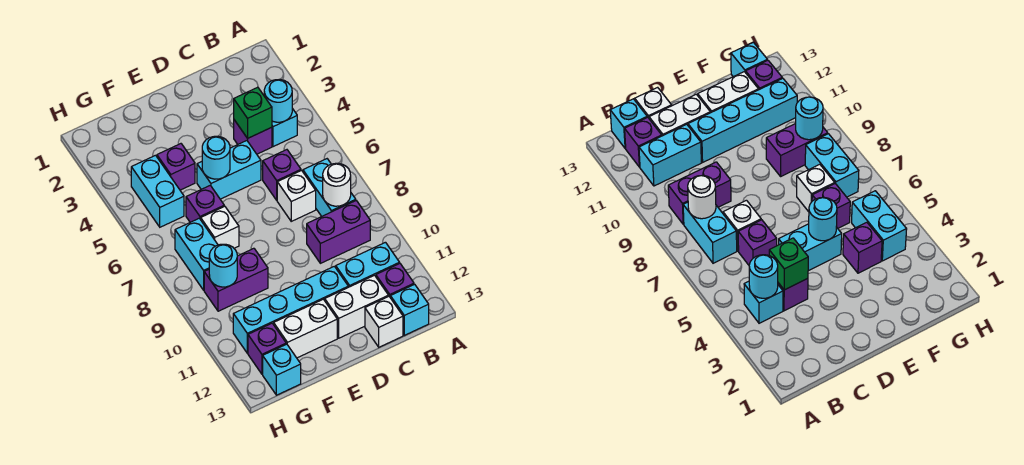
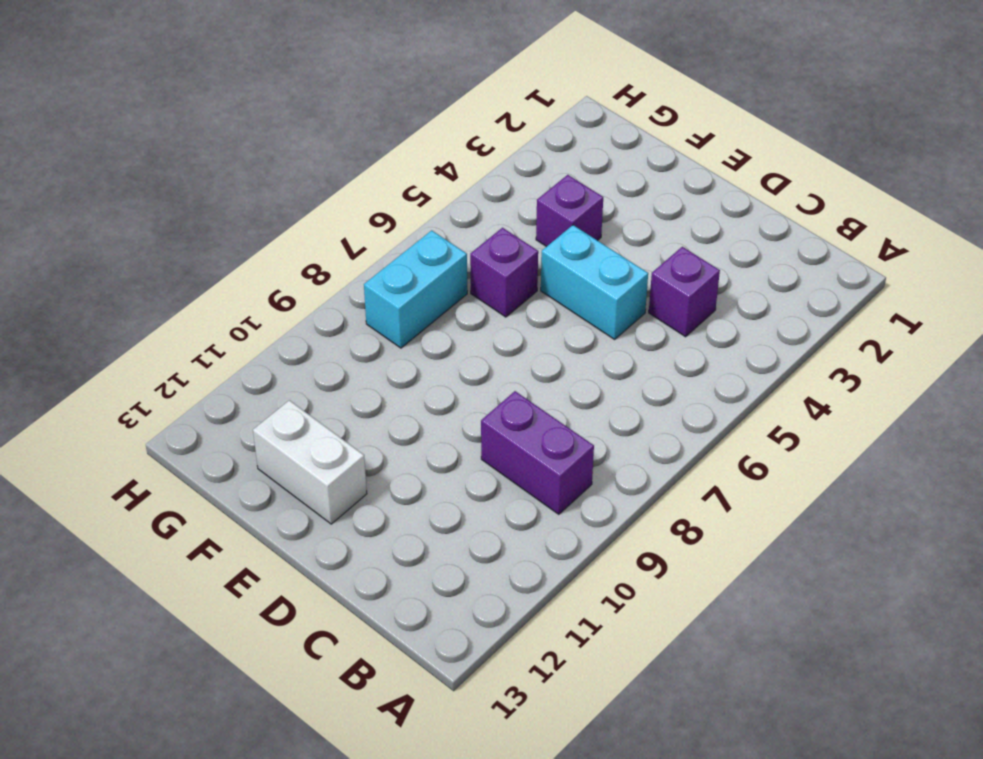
none -> cyan brick B4 level 1
none -> cyan brick B7:B8 level 1
none -> cyan brick B11:C11 level 1

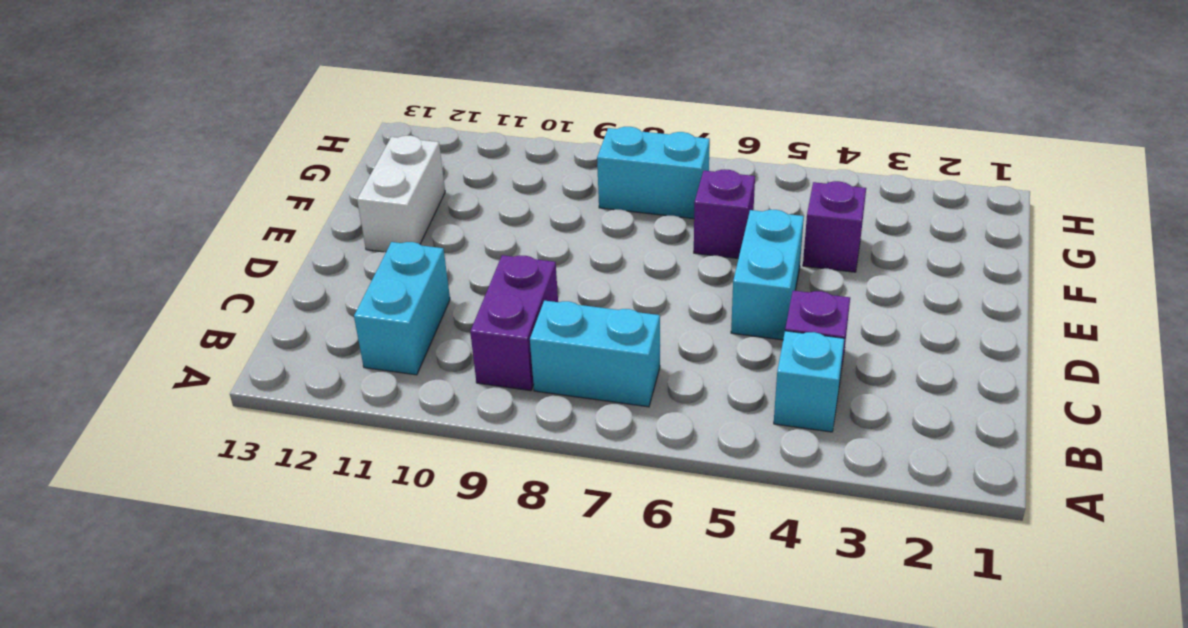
none -> purple brick B12 level 1
none -> cyan brick B13 level 1
none -> purple brick C6 level 1

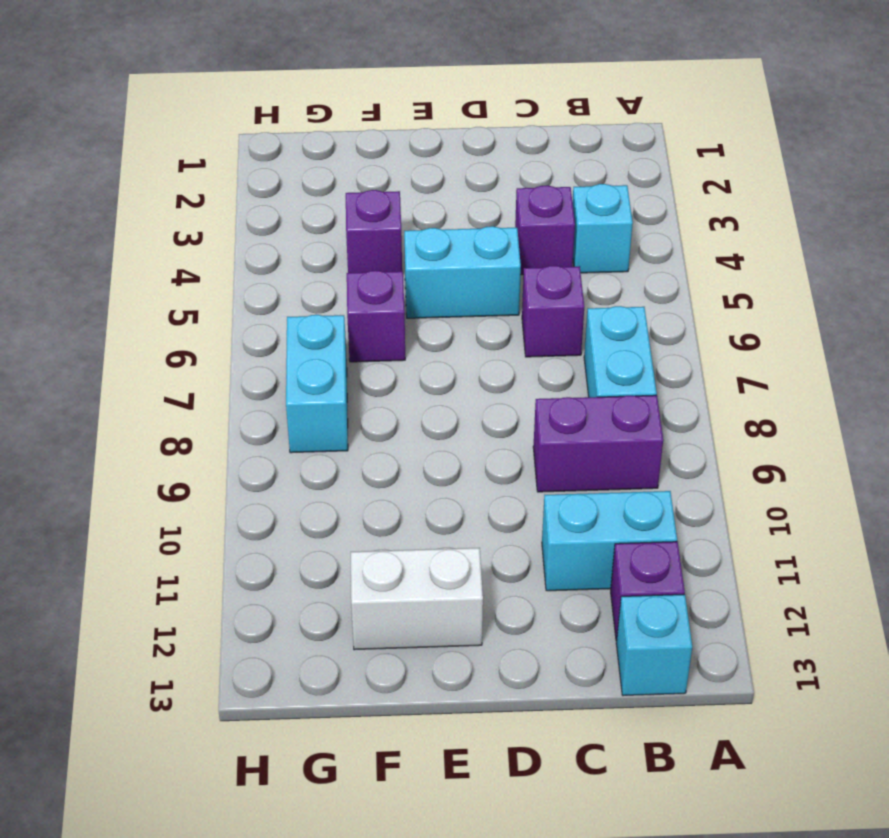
none -> white brick C7 level 1
none -> white brick C12:D12 level 1
none -> white brick C13 level 1

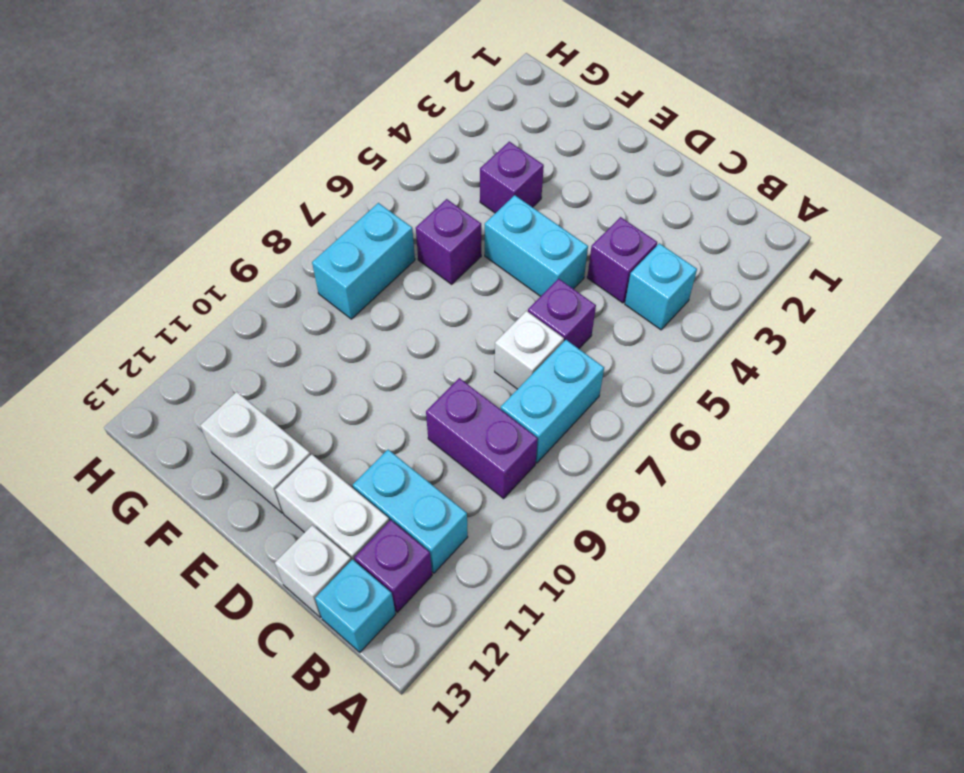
none -> cyan brick D11:G11 level 1
none -> white brick F7 level 1
none -> purple brick F9:G9 level 1

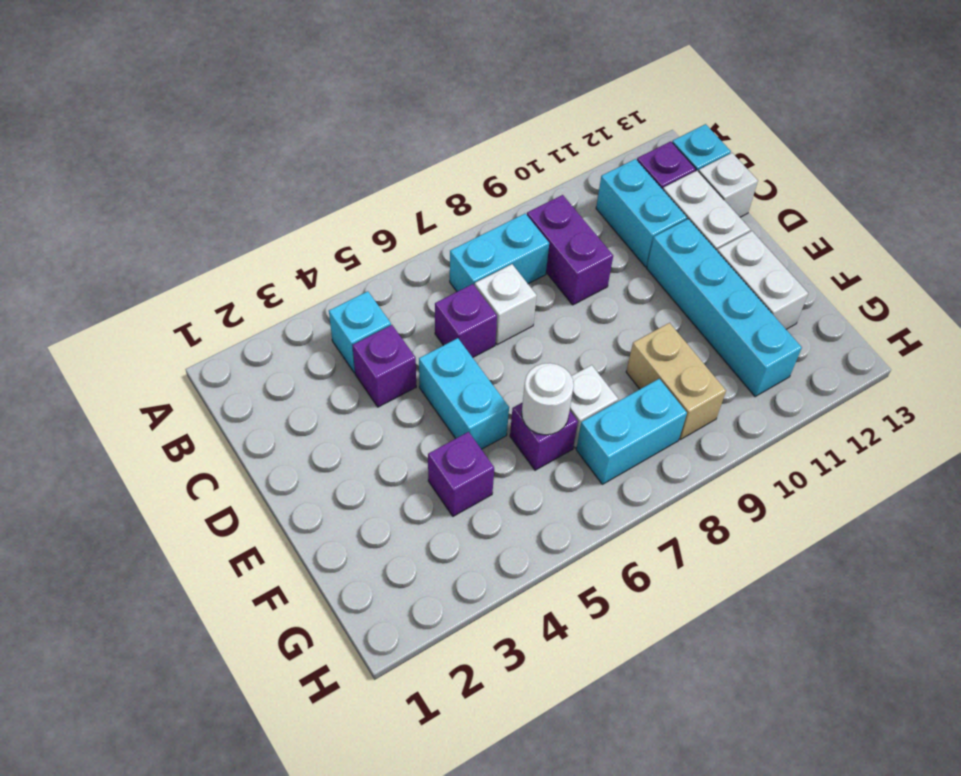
white round brick F6 level 2 -> white round brick B8 level 2
tan brick F9:G9 level 1 -> purple brick F9:G9 level 1
none -> cyan brick G4:G5 level 1
none -> purple brick G12 level 1
none -> cyan brick G13 level 1

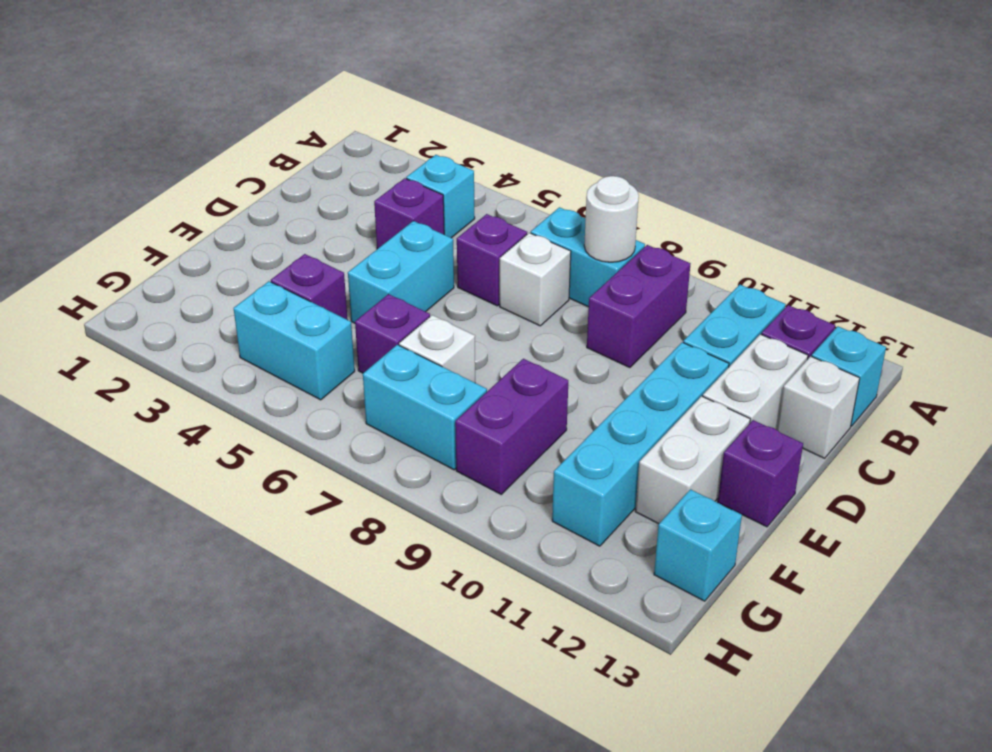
purple brick E13 level 1 -> purple brick G12 level 1
none -> cyan round brick B4 level 2
none -> green brick C4 level 2
none -> cyan round brick E5 level 2

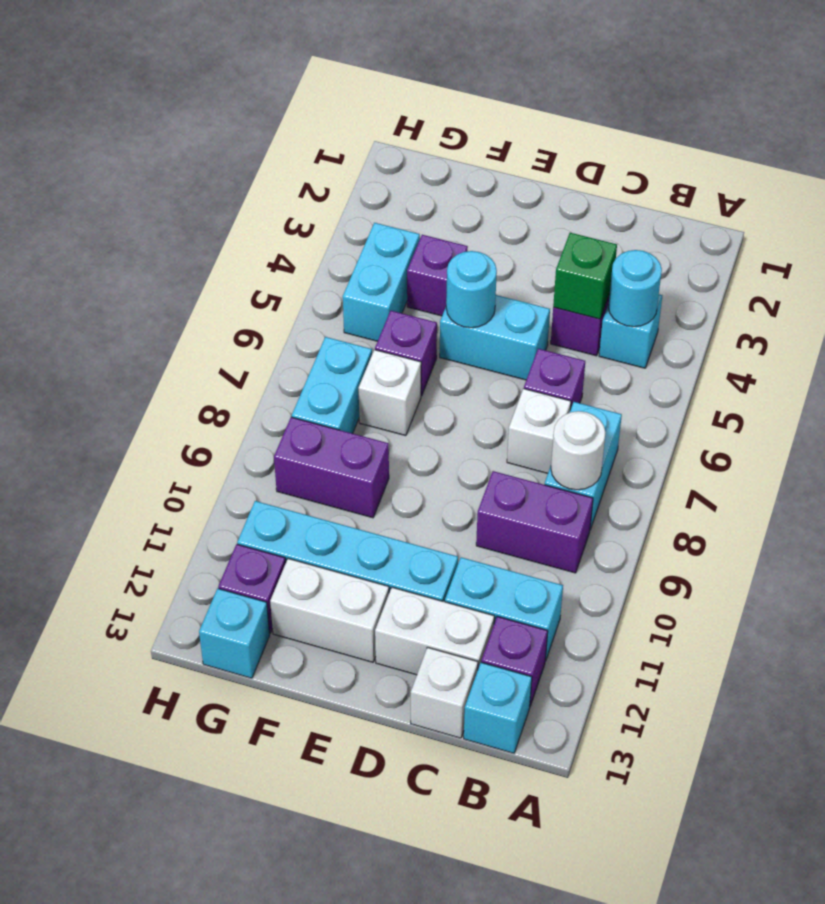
none -> cyan round brick G9 level 2

